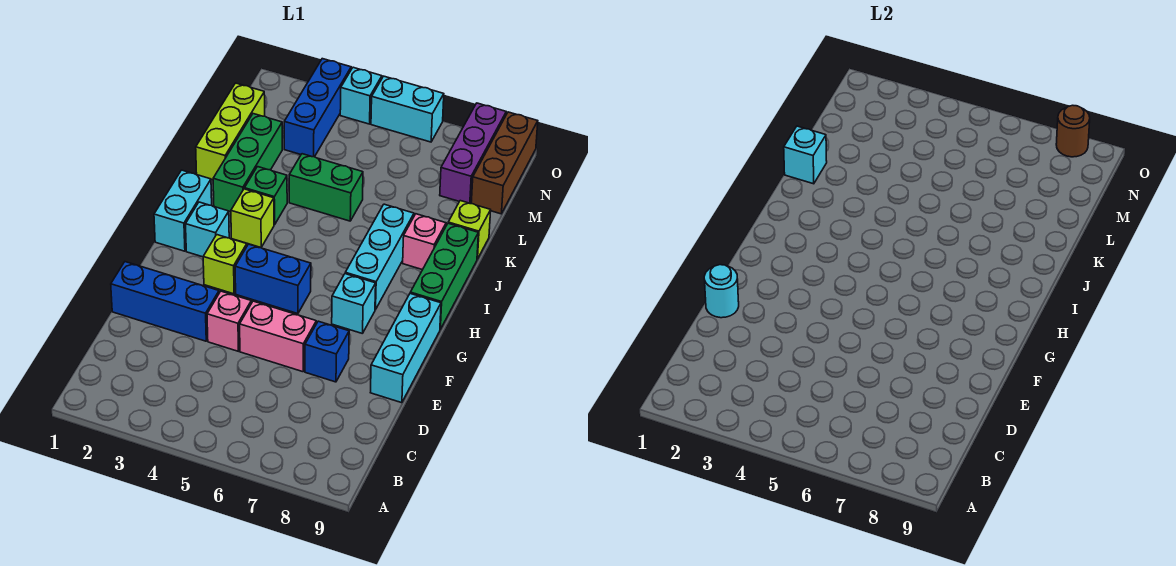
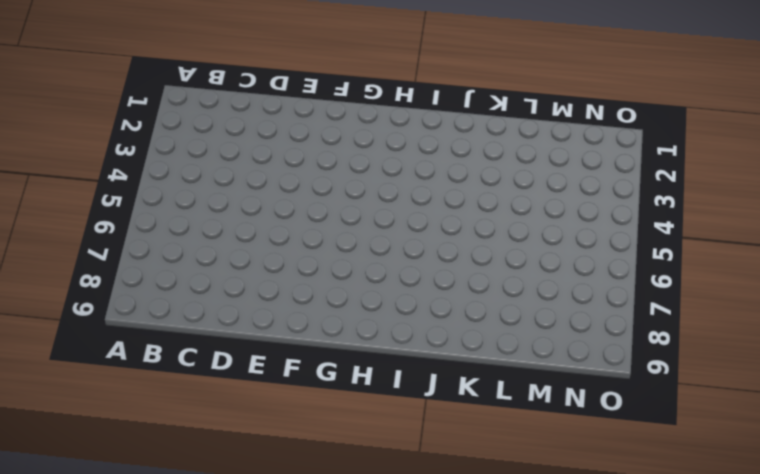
none -> blue brick E1:E3 level 1
none -> pink brick E4 level 1
none -> pink brick E5:E6 level 1

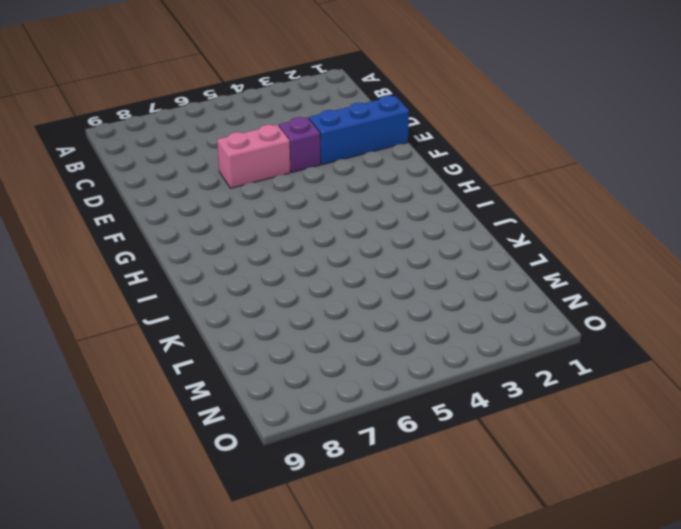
purple brick E4 level 1 -> pink brick E4 level 1
none -> blue brick E7 level 1
none -> cyan brick E9:G9 level 1
none -> lime brick G3 level 1

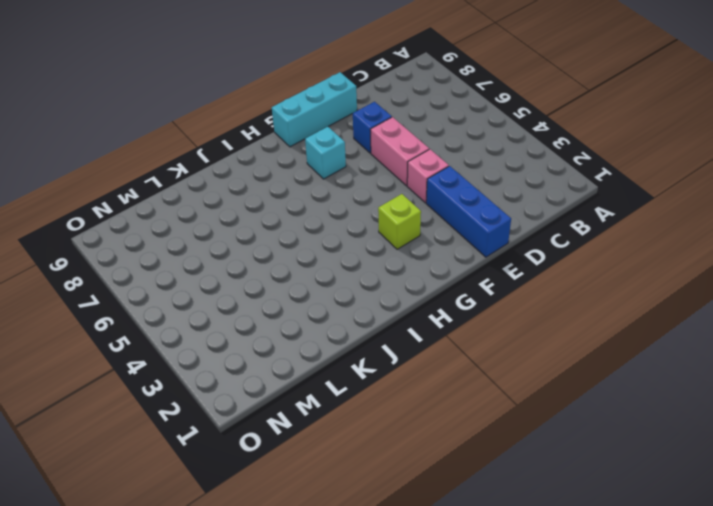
none -> blue brick G4:G5 level 1
none -> cyan brick H1:I1 level 1
none -> cyan brick H2 level 1

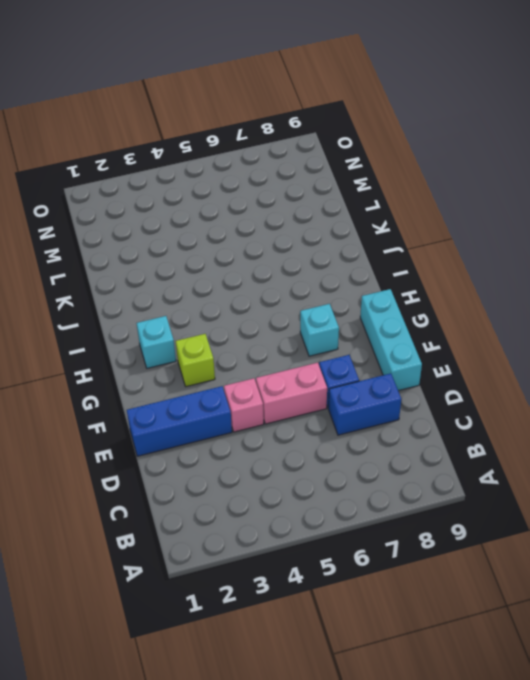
blue brick D7:D8 level 1 -> blue brick G4:G5 level 1
none -> cyan brick H1:I1 level 1
none -> cyan brick H7:J7 level 1
none -> green brick H9:J9 level 1

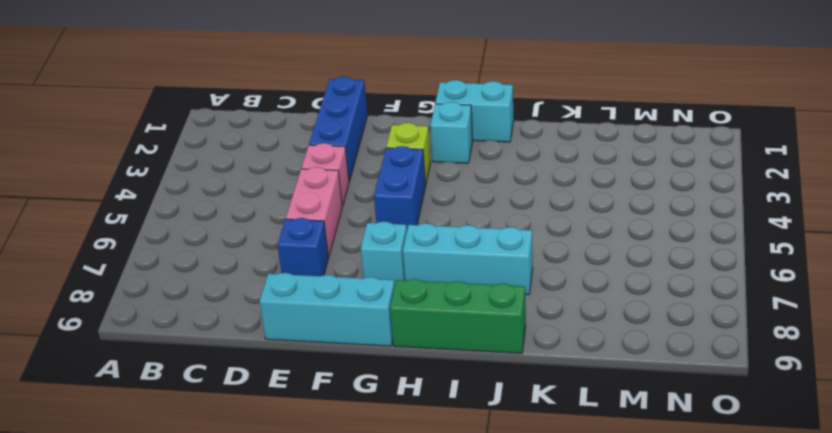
none -> lime brick I3 level 1
none -> green brick J2:L2 level 1
none -> green brick J3 level 1

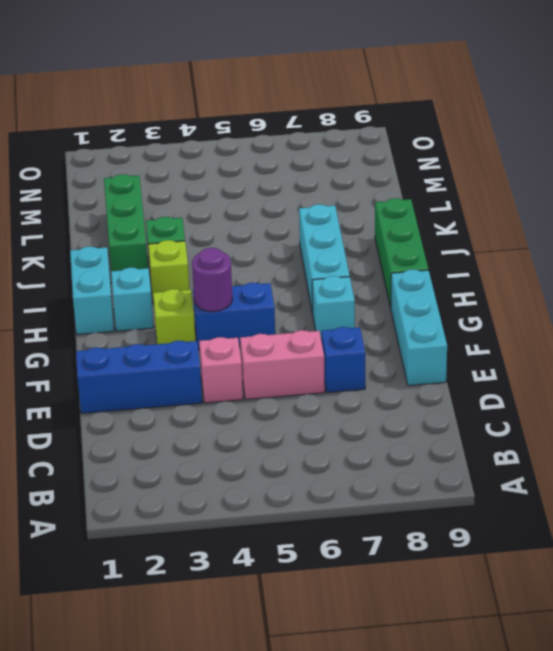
purple round brick G4 level 2 -> none
none -> pink brick J8 level 1
none -> lime brick K1:M1 level 1
none -> green brick K4:K5 level 1

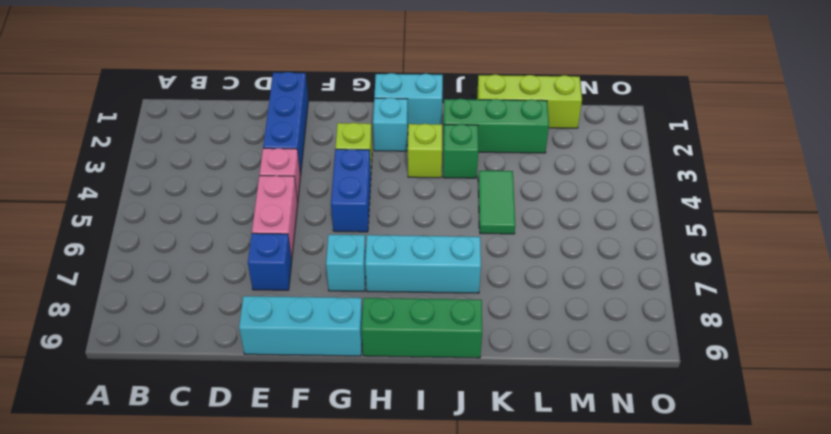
green tile K4:K5 level 1 -> green brick K4:K5 level 1
none -> pink brick J8 level 1
none -> lime brick K9 level 1
none -> blue brick M3:O3 level 1

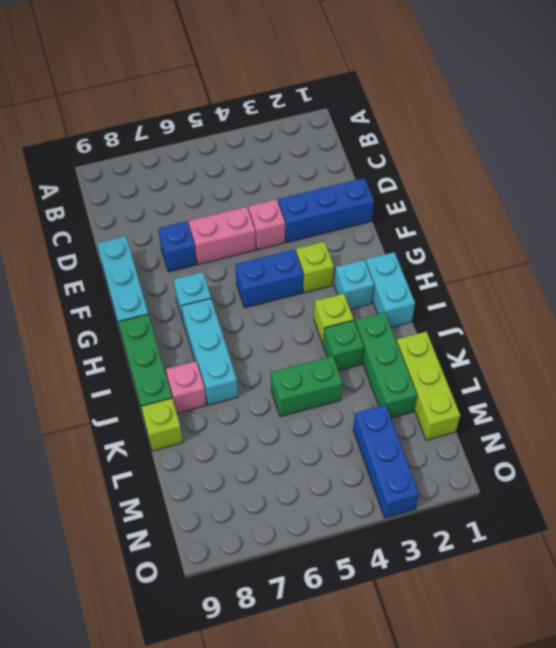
none -> purple brick M8:O8 level 1
none -> brown brick M9:O9 level 1
none -> cyan brick O4 level 1

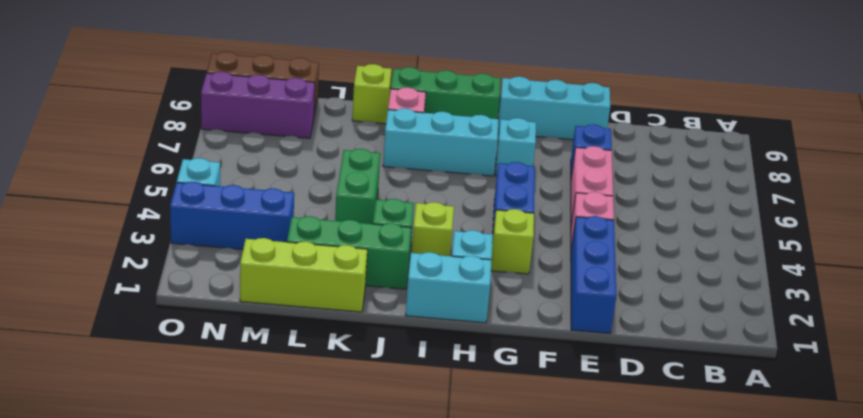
none -> cyan brick O5:O6 level 1
none -> cyan round brick E1 level 2
none -> cyan brick K1 level 2

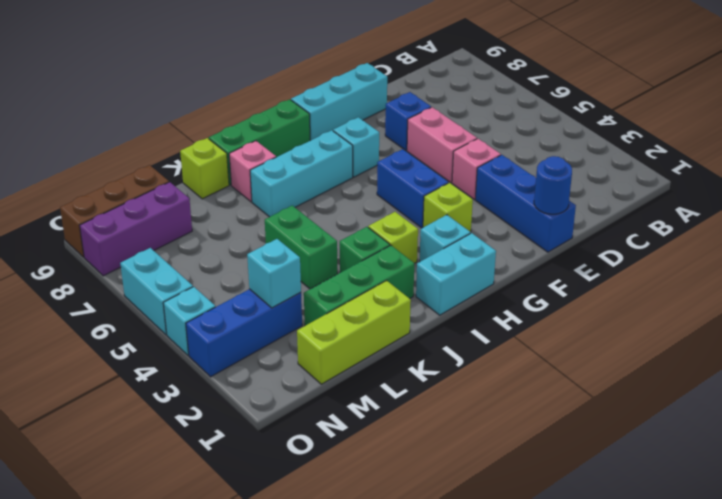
blue round brick E1 level 2 -> cyan round brick E1 level 2
cyan brick M3 level 2 -> cyan brick K1 level 2
none -> brown round brick O8 level 2

